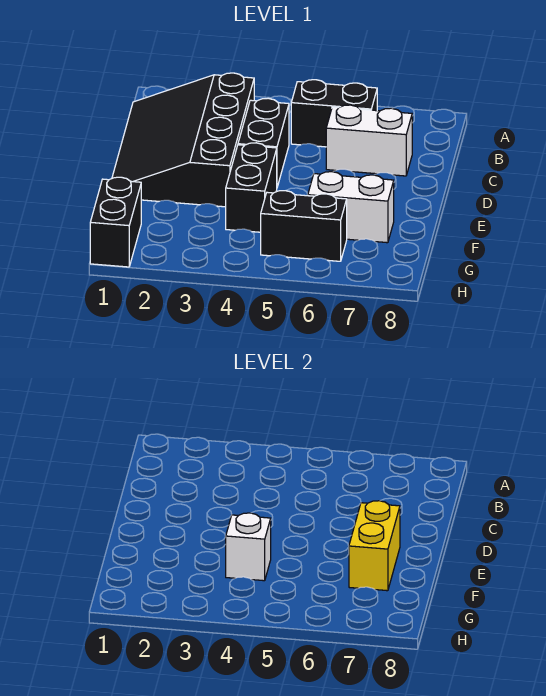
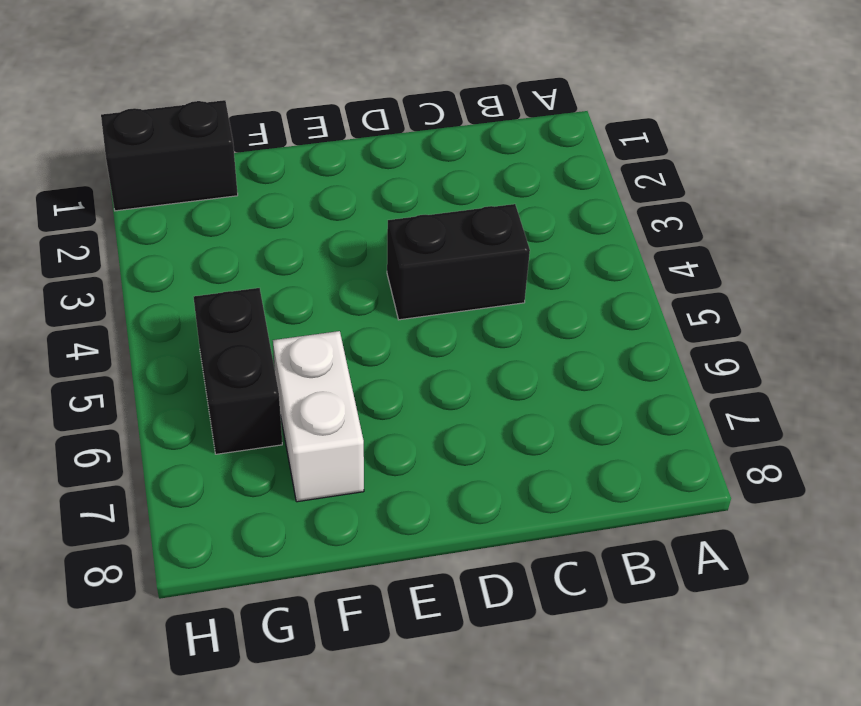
none -> black slope B1:E3 level 1 top 3
none -> black brick B5:B6 level 1

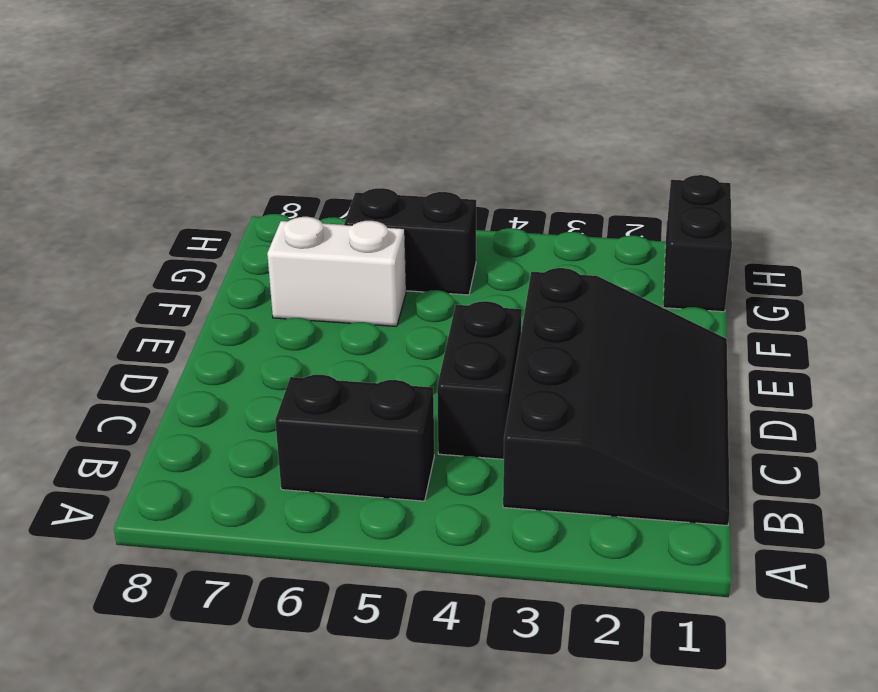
none -> white brick C6:C7 level 1
none -> black brick E4:F4 level 1

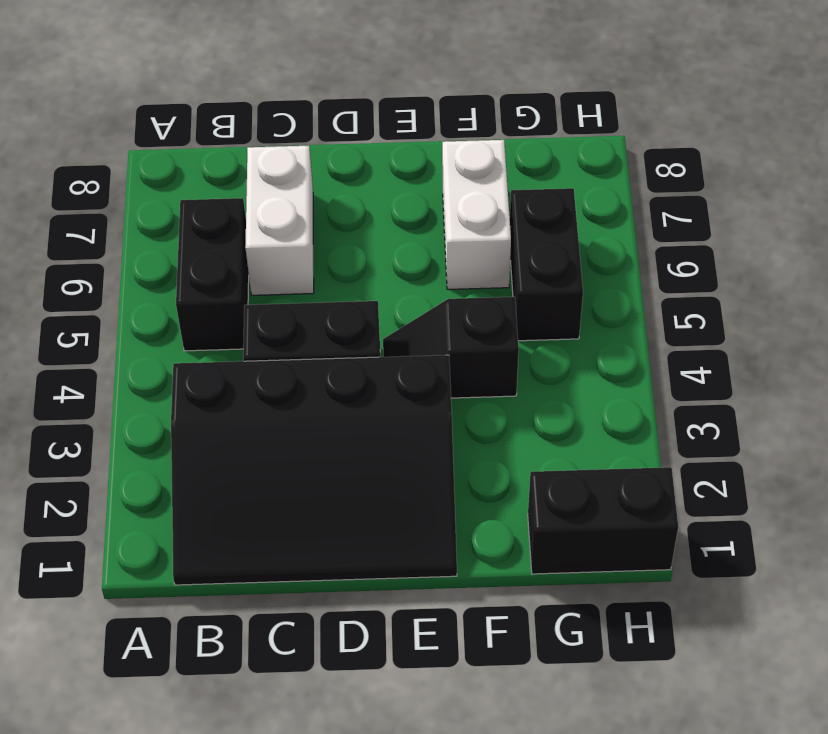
black slope E4:F4 level 1 top F -> black brick E4:F4 level 1
none -> yellow brick E7:F7 level 2
none -> white brick F4 level 2

